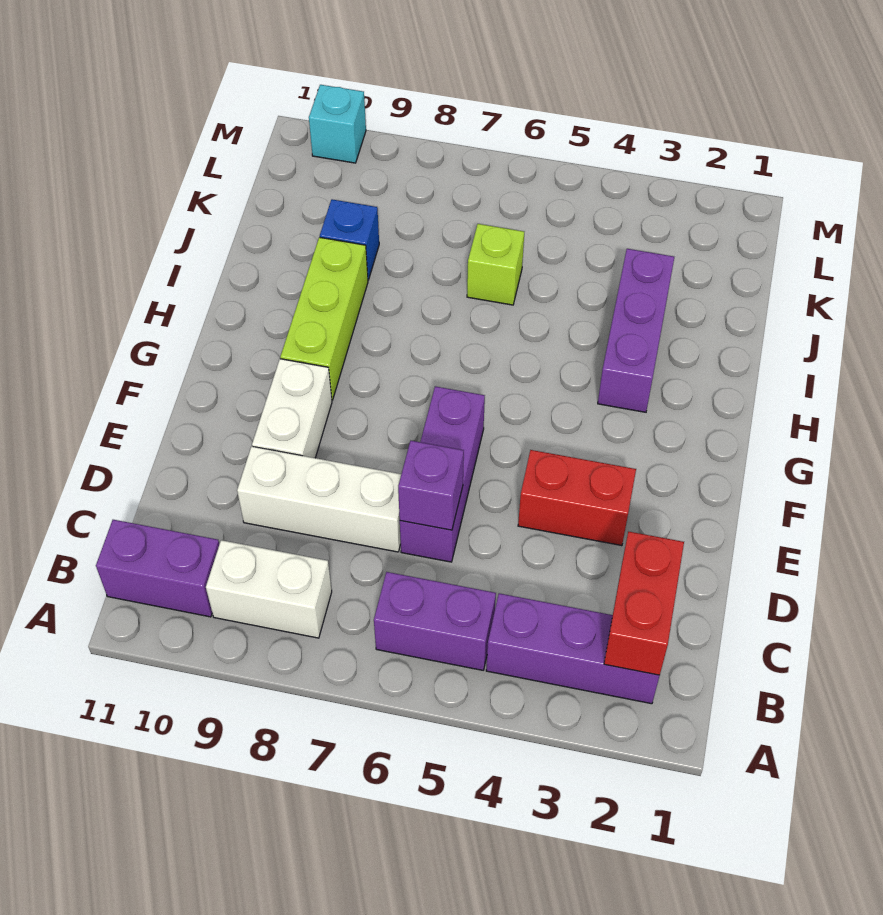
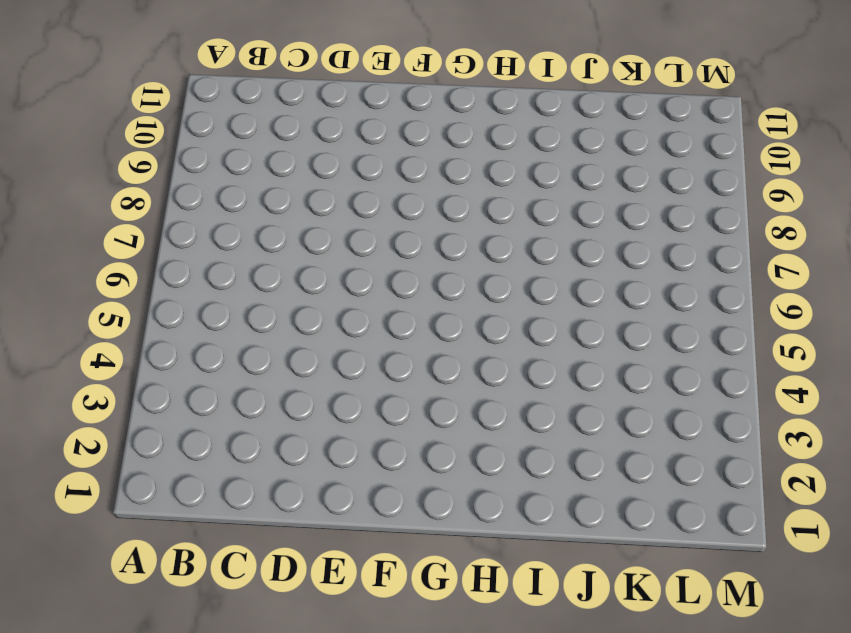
none -> purple brick B2:B4 level 1
none -> purple brick B5:B6 level 1
none -> white brick B8:B9 level 1

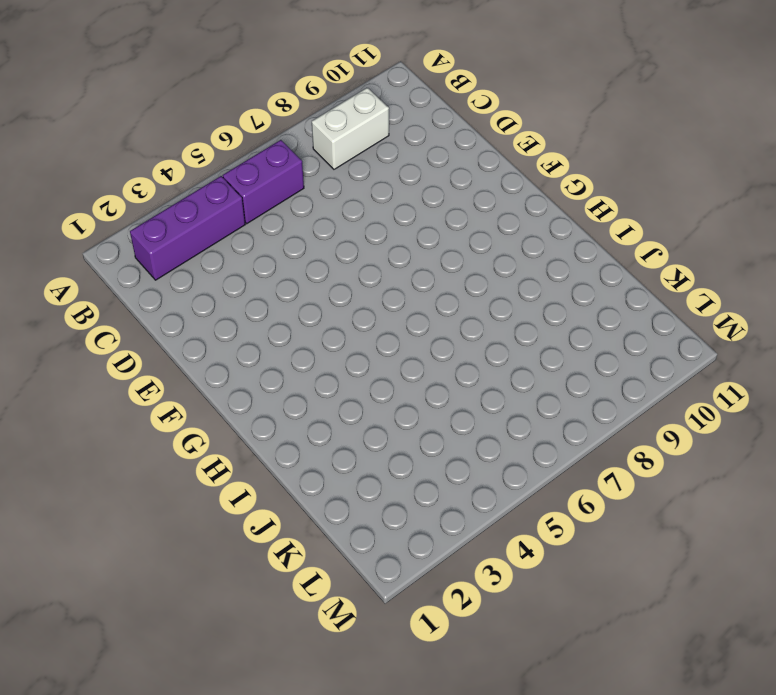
none -> purple brick B10:B11 level 1
none -> purple brick D6:F6 level 1
none -> white brick D7:D9 level 1

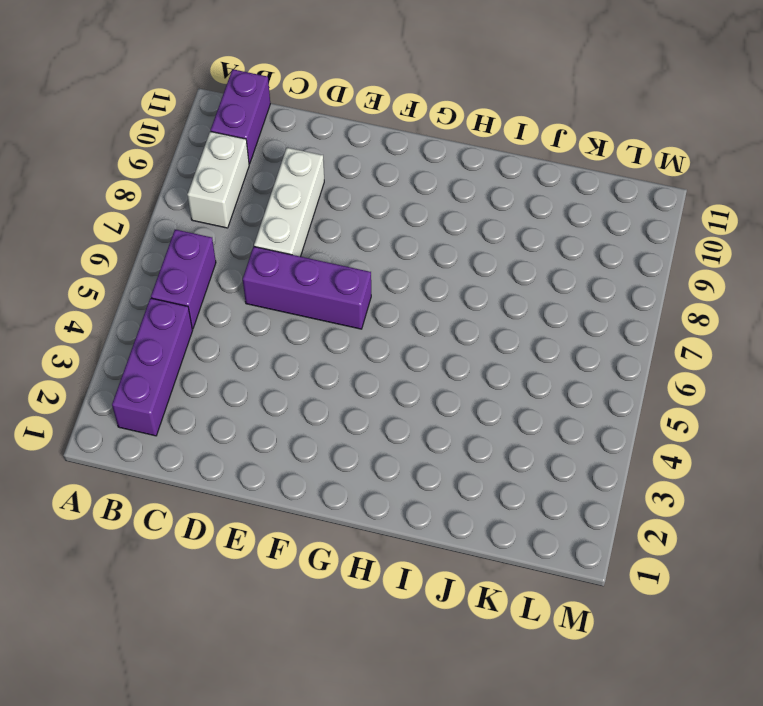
none -> red brick E3:E4 level 1
none -> white brick E9:F9 level 1
none -> lime brick G9:I9 level 1

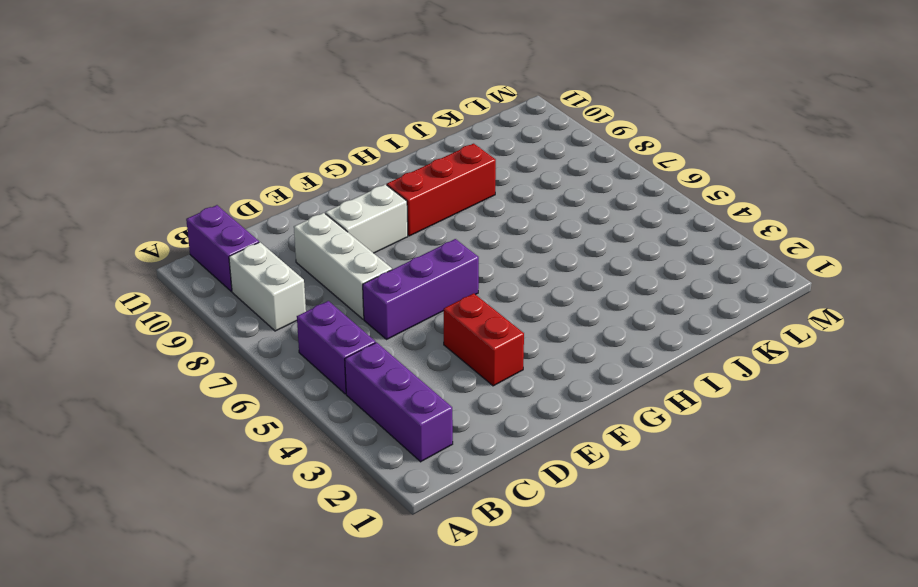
red brick G9:I9 level 1 -> lime brick G9:I9 level 1
none -> purple brick H3:J3 level 1
none -> lime brick J6 level 1
none -> blue brick J9 level 1

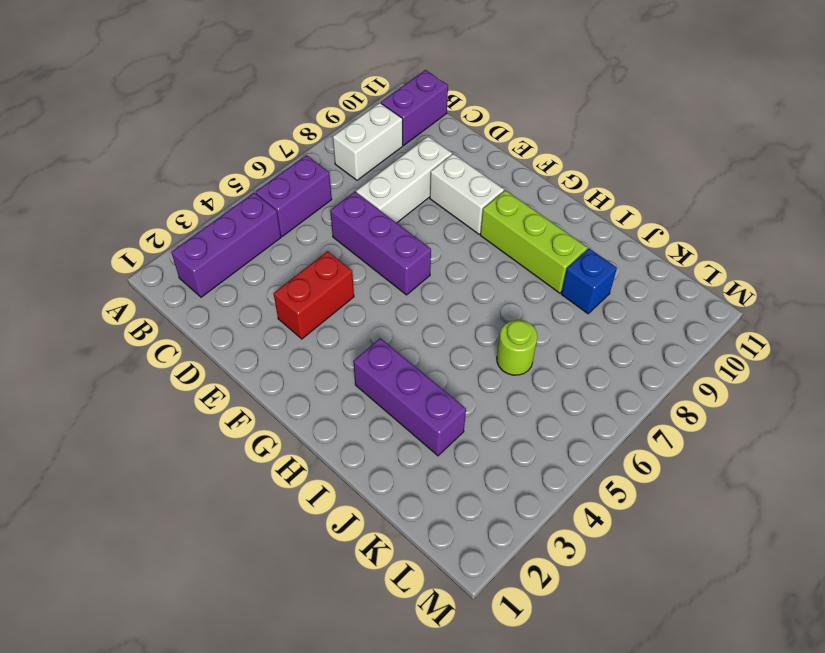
lime round brick J6 level 1 -> lime brick J6 level 1
none -> cyan brick M10 level 1
none -> red brick B2:C2 level 2
none -> purple brick D6 level 2

